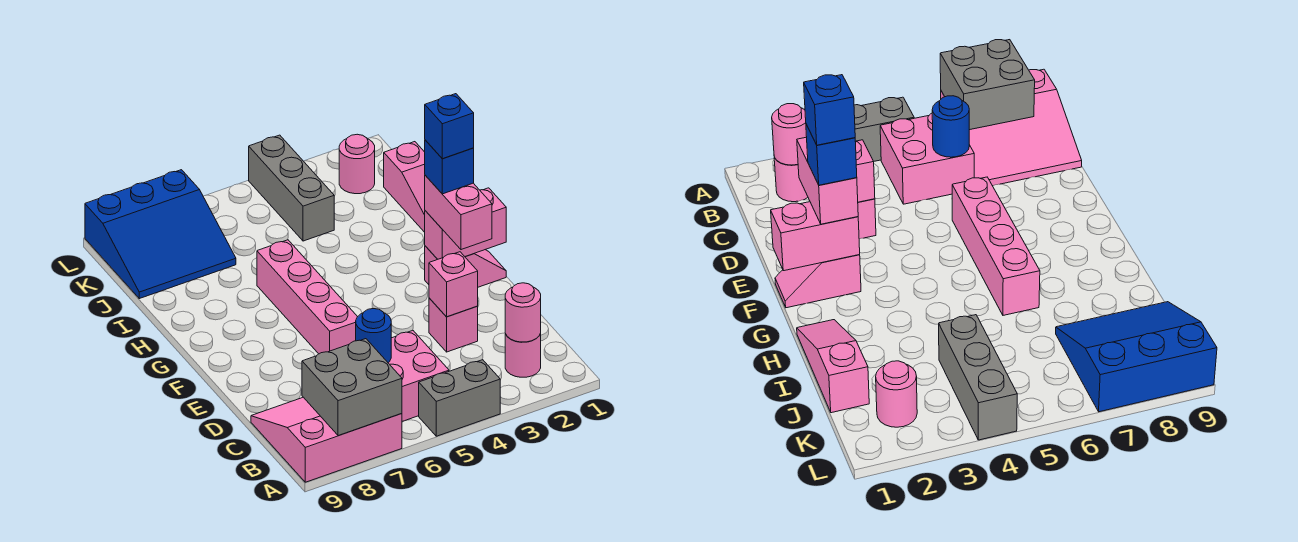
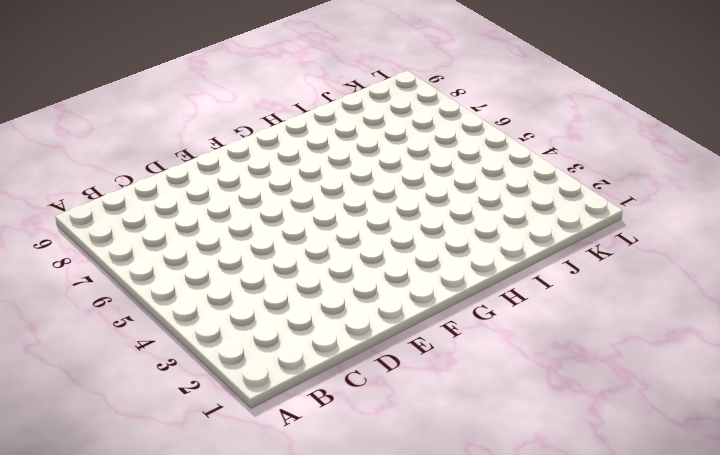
none -> grey brick A4:A5 level 1
none -> pink slope A7:C9 level 1 top A
none -> pink round brick B2 level 1

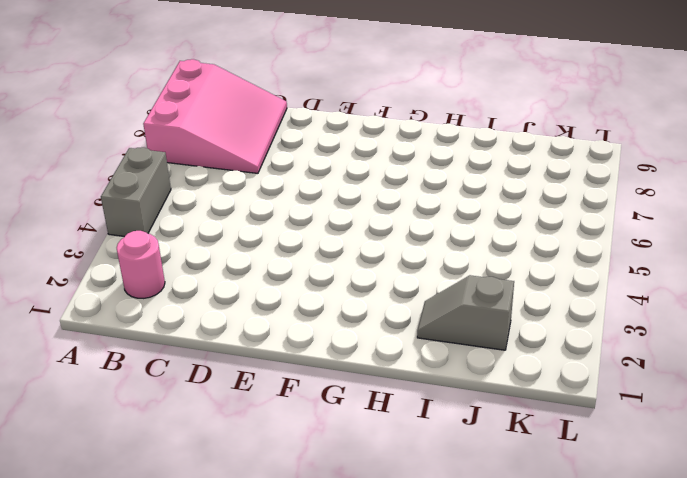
grey slope I2:J2 level 1 top J -> none
none -> pink brick B5:C6 level 1
none -> pink brick D3 level 1
none -> pink brick E6:H6 level 1

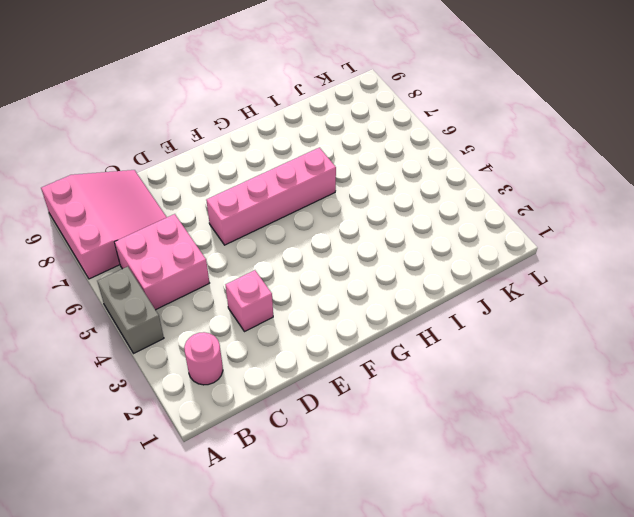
none -> pink slope F1:F2 level 1 top 2
none -> pink slope H1:J1 level 1 top J
none -> grey brick J4:L4 level 1

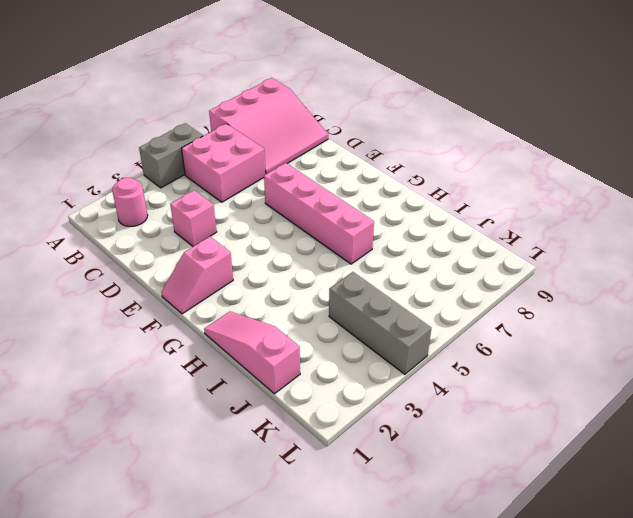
none -> blue slope J7:L9 level 1 top L
none -> pink round brick K2 level 1
none -> grey brick A7:B8 level 2

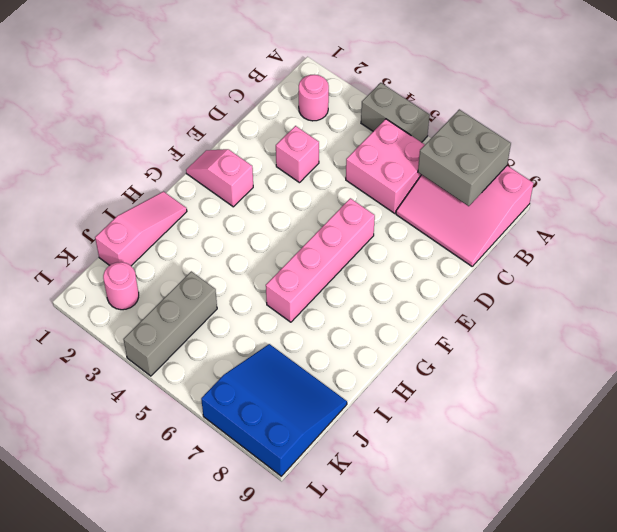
none -> pink round brick B2 level 2
none -> blue round brick C6 level 2
none -> pink brick D3 level 2

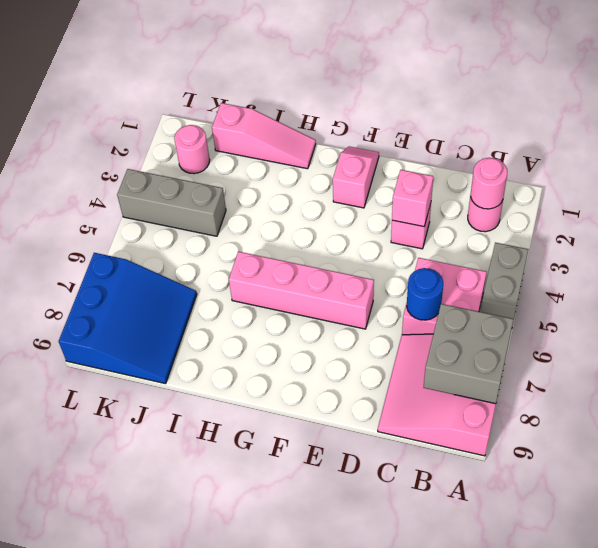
none -> pink brick F1:F2 level 2
none -> pink brick E2:F2 level 3
none -> blue brick F2 level 4

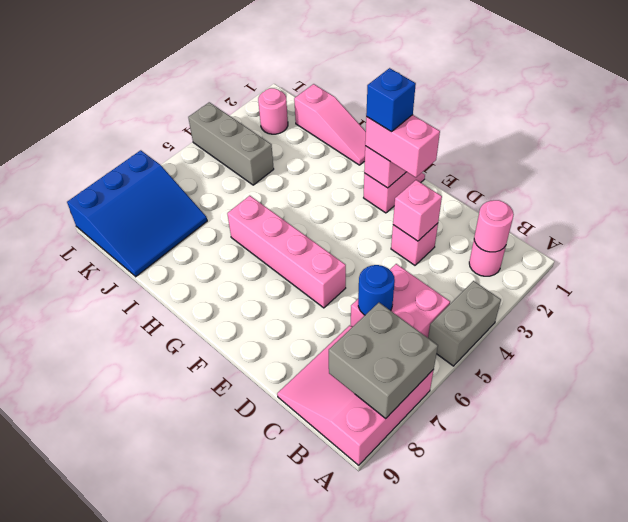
none -> blue brick F2 level 5

